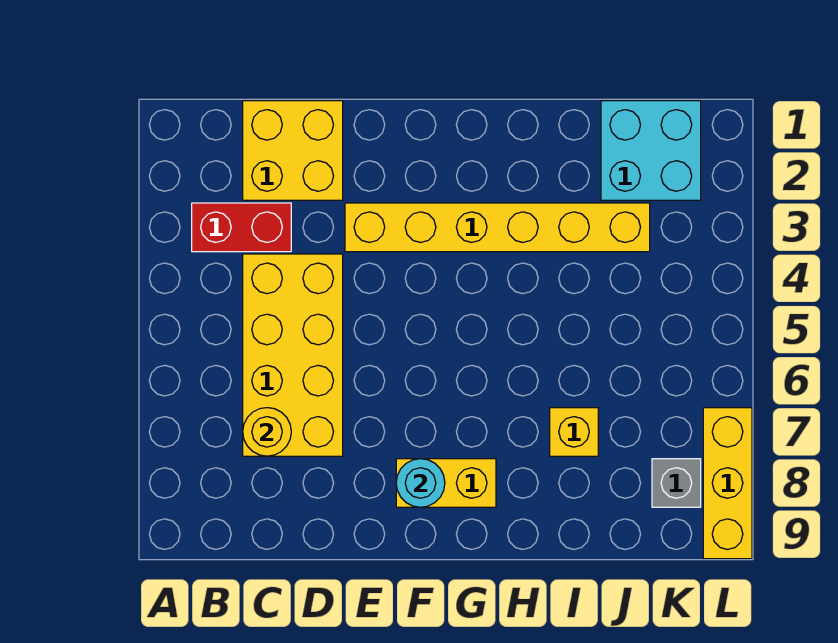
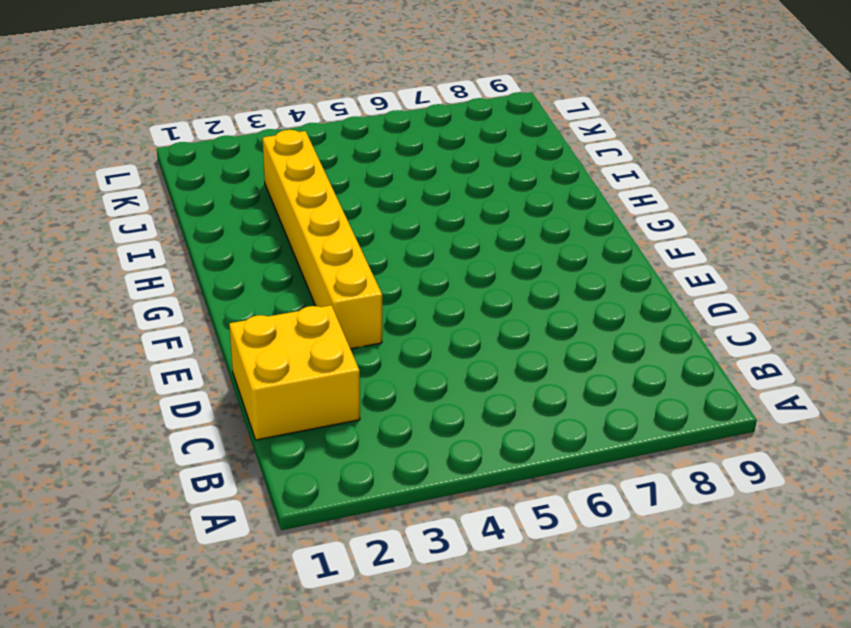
none -> red brick B3:C3 level 1
none -> yellow brick C4:D7 level 1

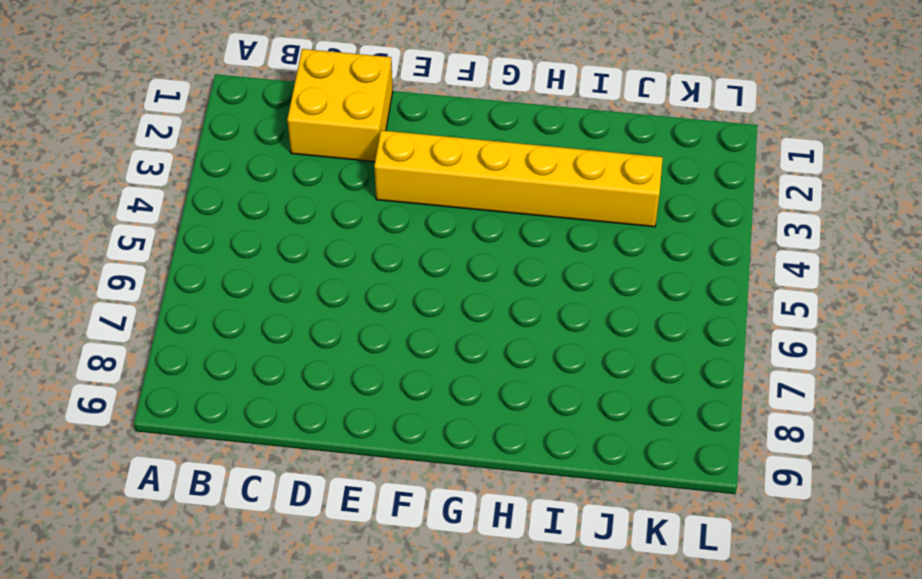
none -> red brick B3:C3 level 1
none -> yellow brick C4:D7 level 1

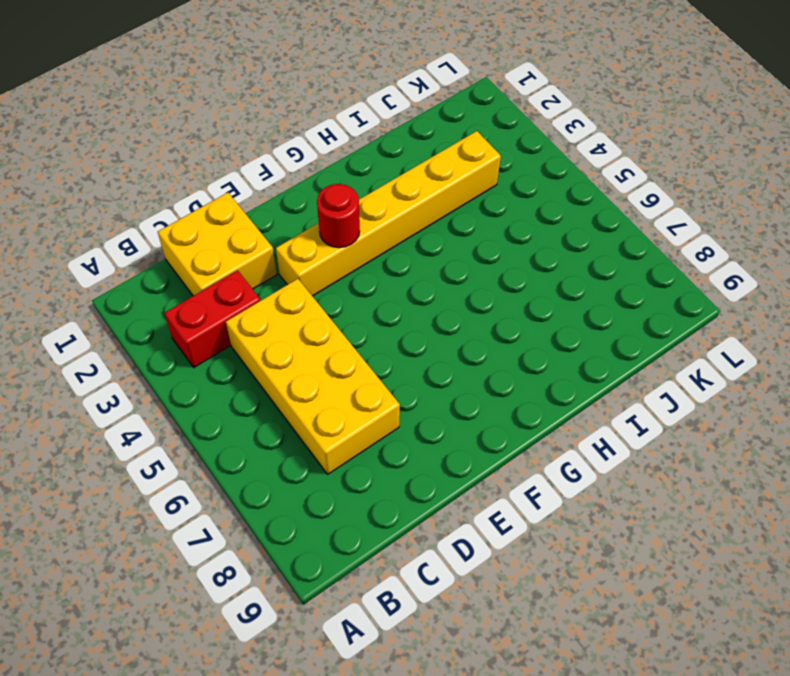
red round brick F3 level 2 -> none
none -> yellow brick F8:G8 level 1
none -> yellow brick I7 level 1

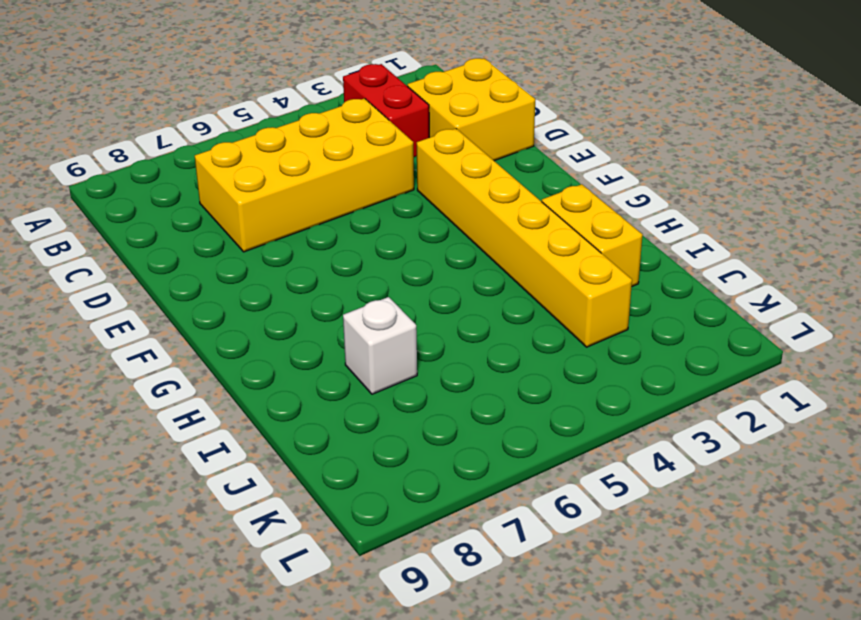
yellow brick H2:I2 level 1 -> yellow brick F8:G8 level 1
white brick I7 level 1 -> yellow brick I7 level 1
none -> cyan brick J1:K2 level 1
none -> grey brick K8 level 1

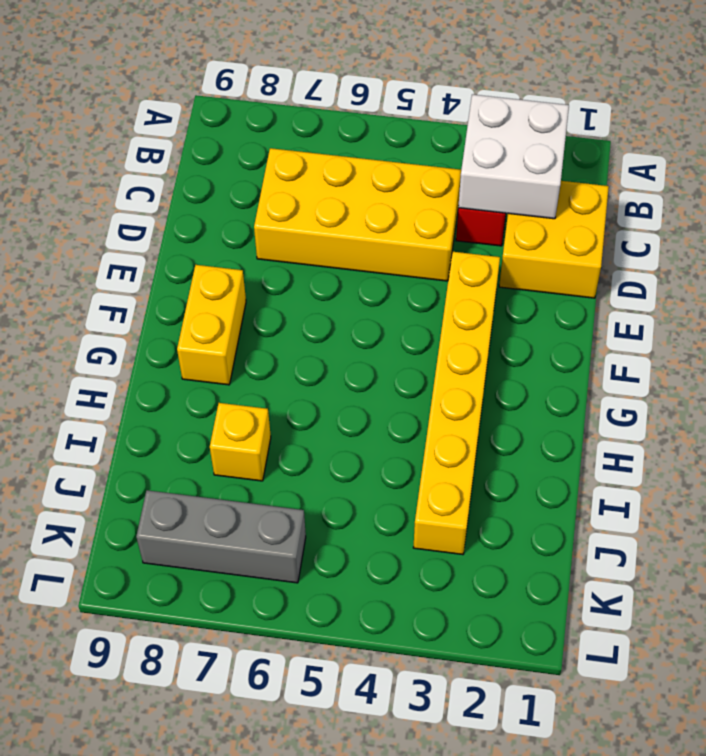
white brick B2:C3 level 2 -> none
grey brick K6:K8 level 1 -> grey brick K8 level 1
none -> cyan brick J1:K2 level 1
none -> yellow brick L7:L9 level 1

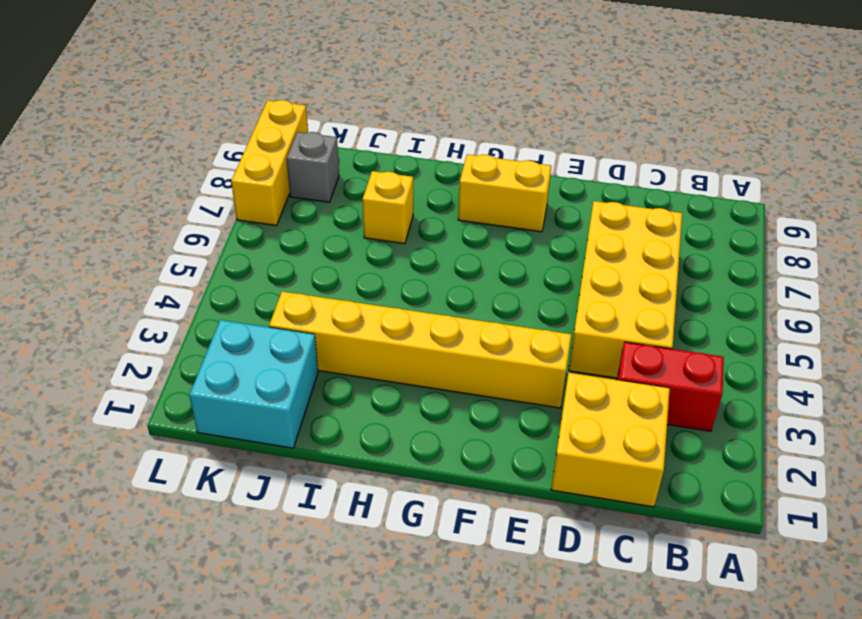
none -> yellow round brick C7 level 2
none -> cyan round brick F8 level 2

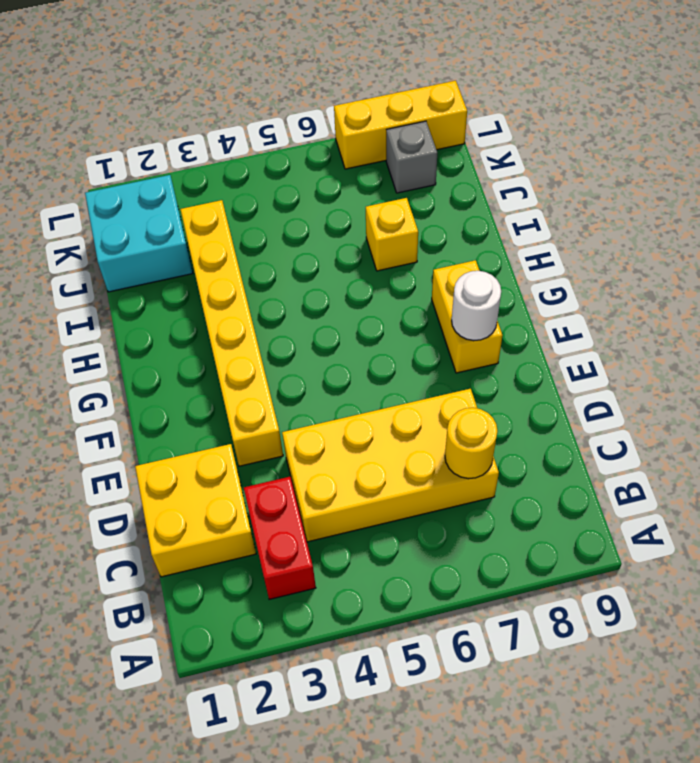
white round brick F8 level 2 -> cyan round brick F8 level 2

